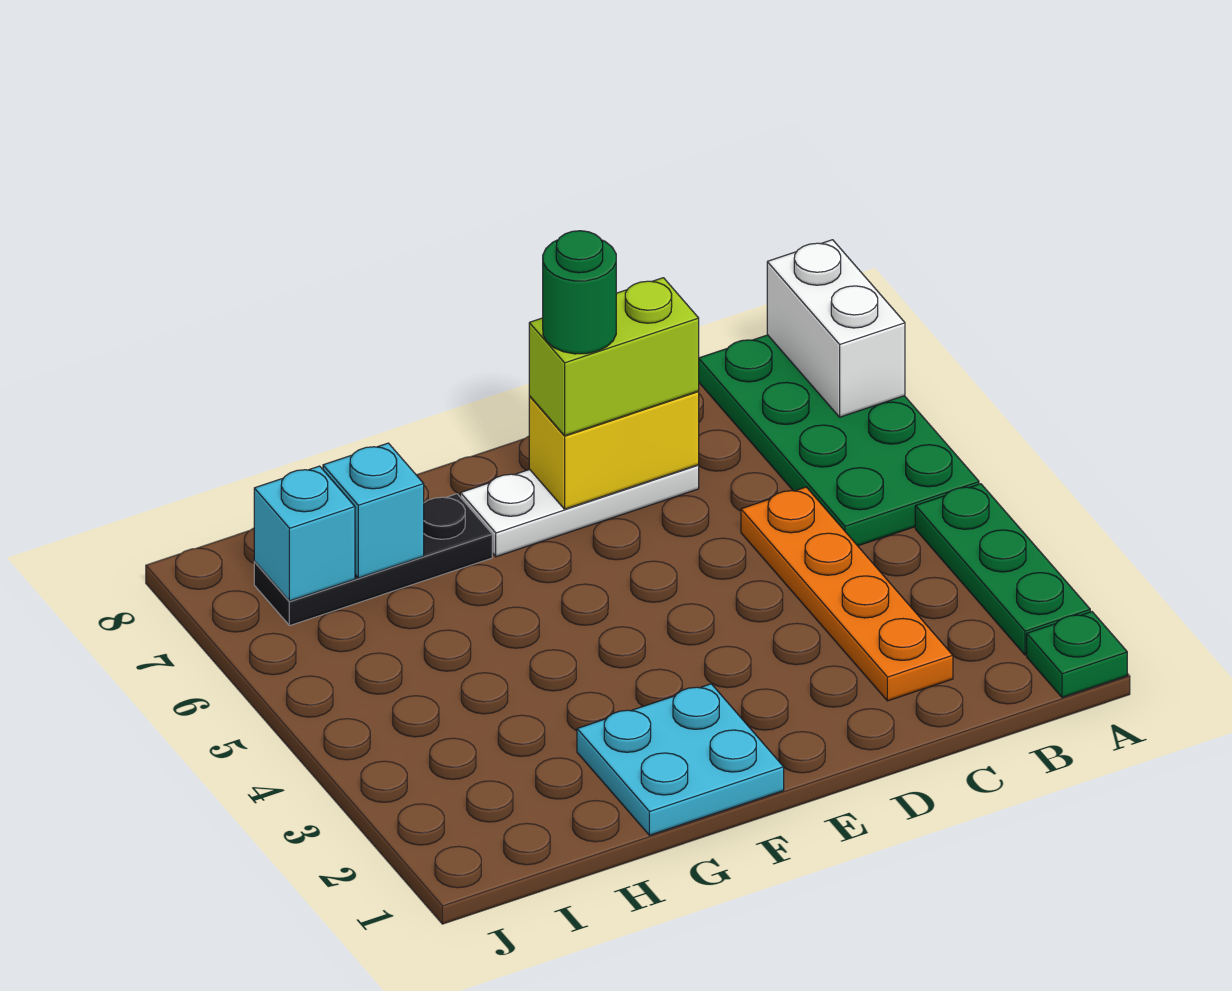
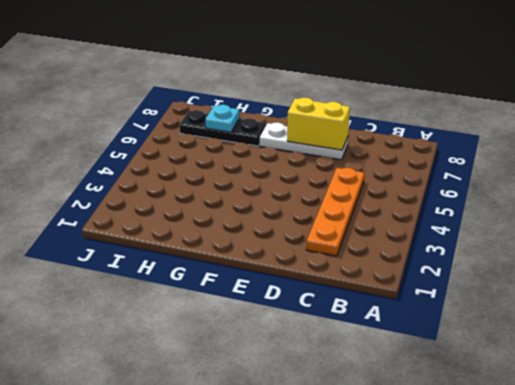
cyan plate H7 level 2 -> cyan brick H7 level 2
none -> green plate A1 level 1
none -> green plate A2:A4 level 1
none -> green plate A5:B8 level 1

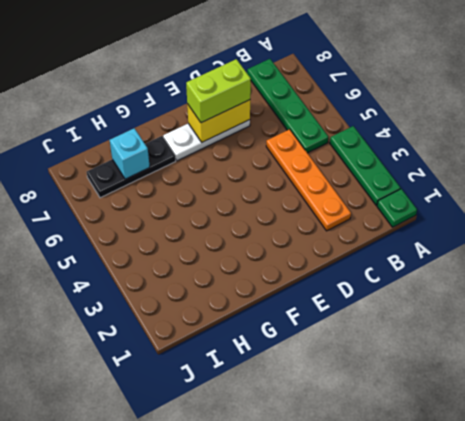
green plate B5:B8 level 1 -> green plate A5:B8 level 1
none -> cyan plate F1:G2 level 1
none -> white brick A7:A8 level 2
none -> cyan brick I7 level 2

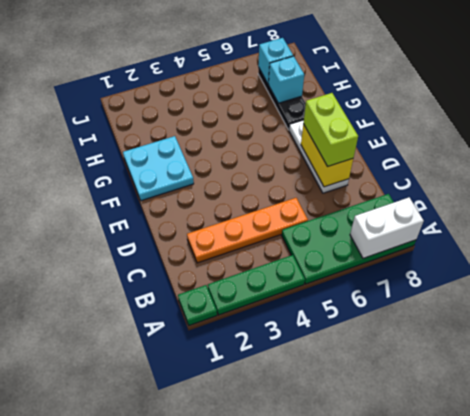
none -> green round brick E7 level 4

